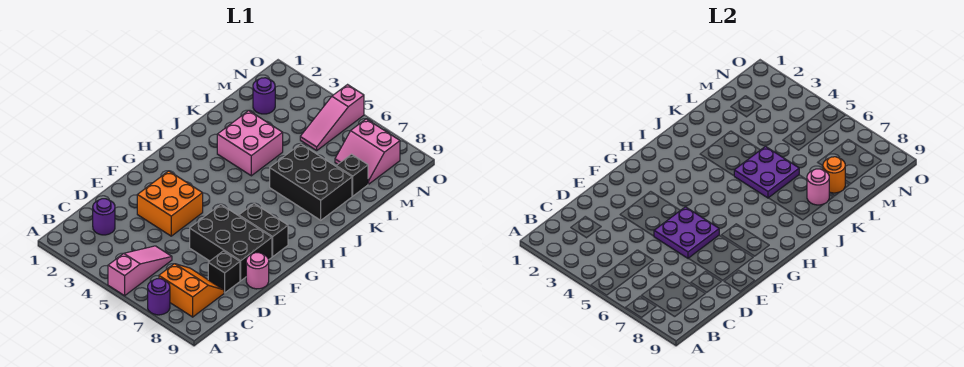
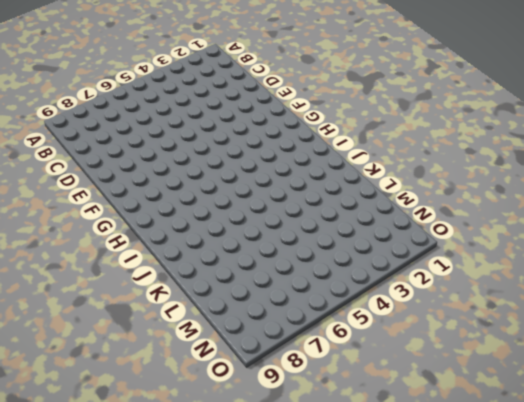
none -> pink slope A5:C5 level 1 top A
none -> purple round brick A7 level 1
none -> orange slope B7:C8 level 1 top B

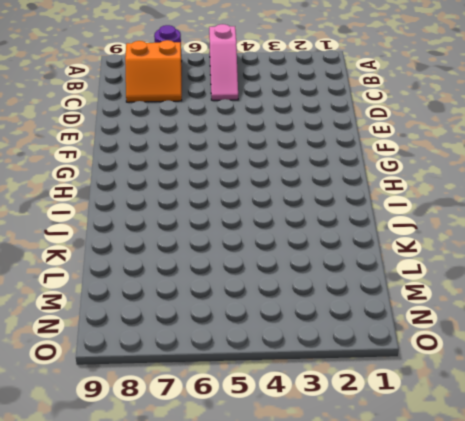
none -> purple round brick C2 level 1
none -> black brick D8 level 1
none -> orange brick E3:F4 level 1

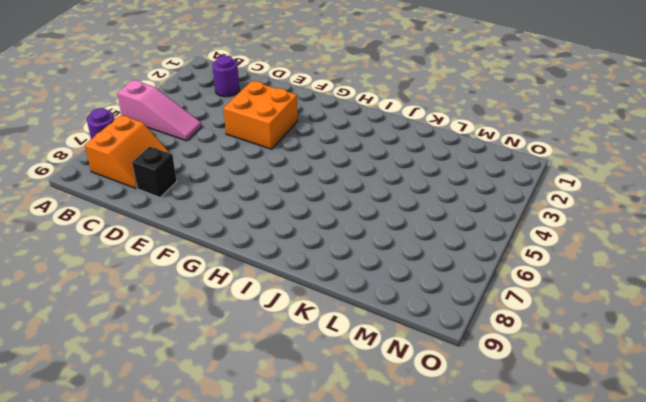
none -> black brick E6:F8 level 1
none -> pink round brick E9 level 1
none -> black brick G7:G8 level 1

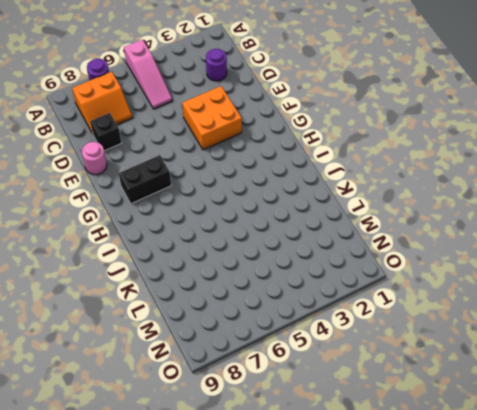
none -> black brick E6:F8 level 1
none -> pink brick J3:K4 level 1
none -> black brick J6:K8 level 1

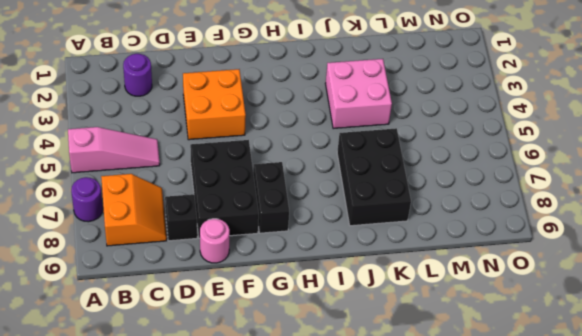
none -> black brick L8 level 1
none -> purple round brick M2 level 1
none -> pink slope M5:O5 level 1 top O

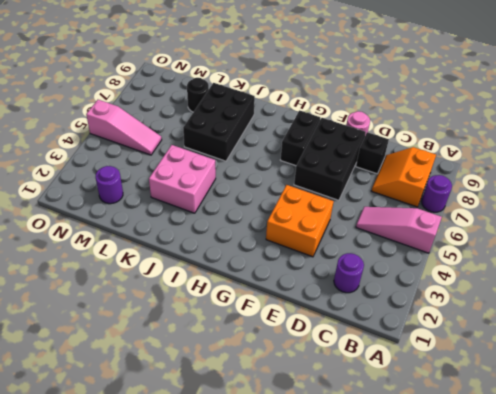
black round brick L8 level 1 -> black brick L8 level 1
none -> pink slope M7:N8 level 1 top N
none -> purple plate E5:F6 level 2
none -> purple plate J5:K6 level 2

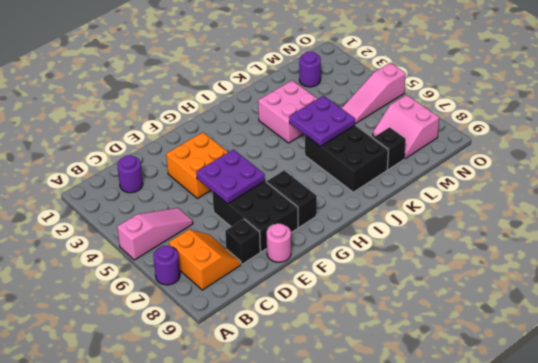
none -> pink round brick K8 level 2
none -> orange round brick L8 level 2

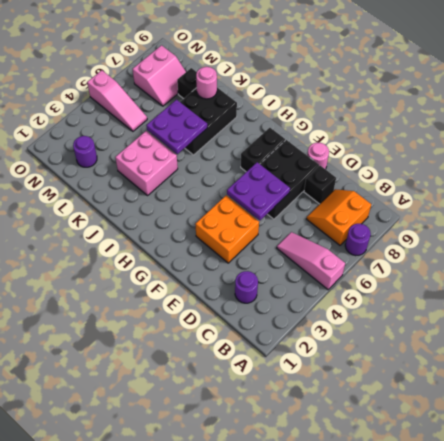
none -> orange round brick L8 level 2

